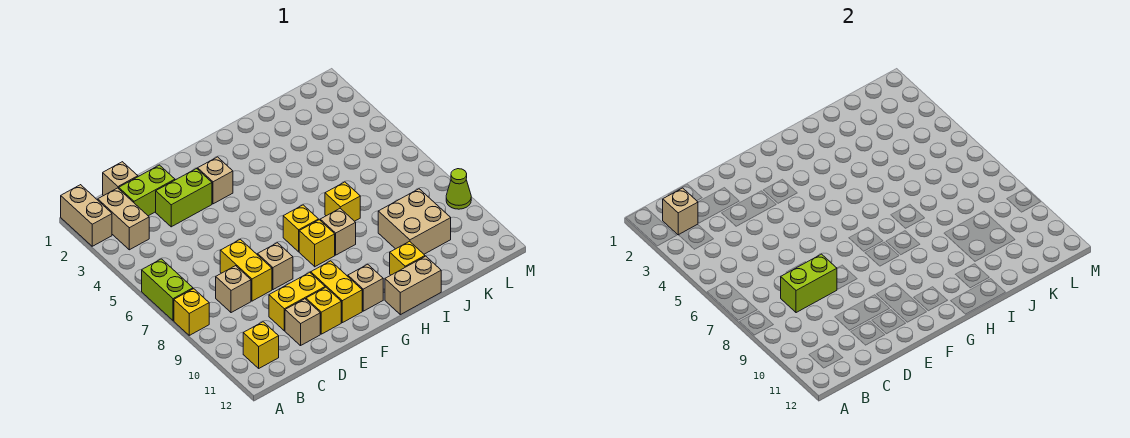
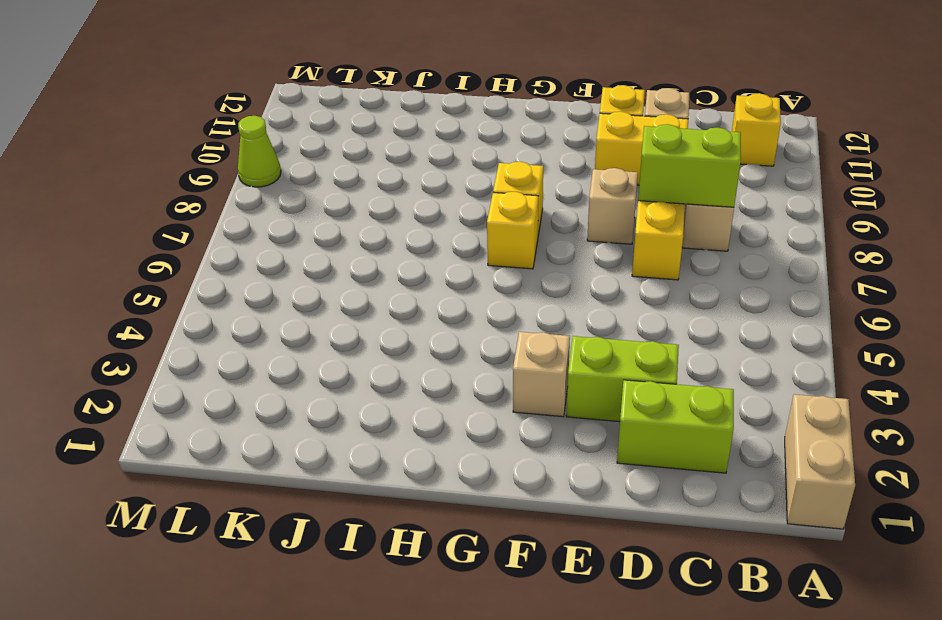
none -> lime brick A6:A7 level 1
none -> yellow brick A8 level 1
none -> tan brick B2:B3 level 1

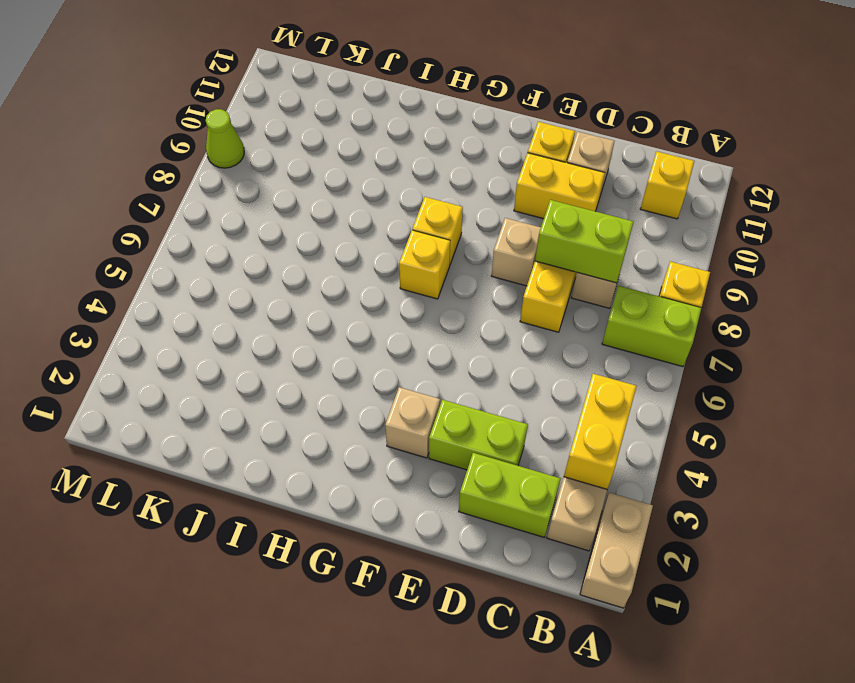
lime brick A7:B7 level 1 -> lime brick A6:A7 level 1
yellow brick B3:B4 level 2 -> yellow brick F10:F11 level 1
none -> tan brick C1 level 1
none -> tan brick G11 level 1
none -> tan brick H8 level 1

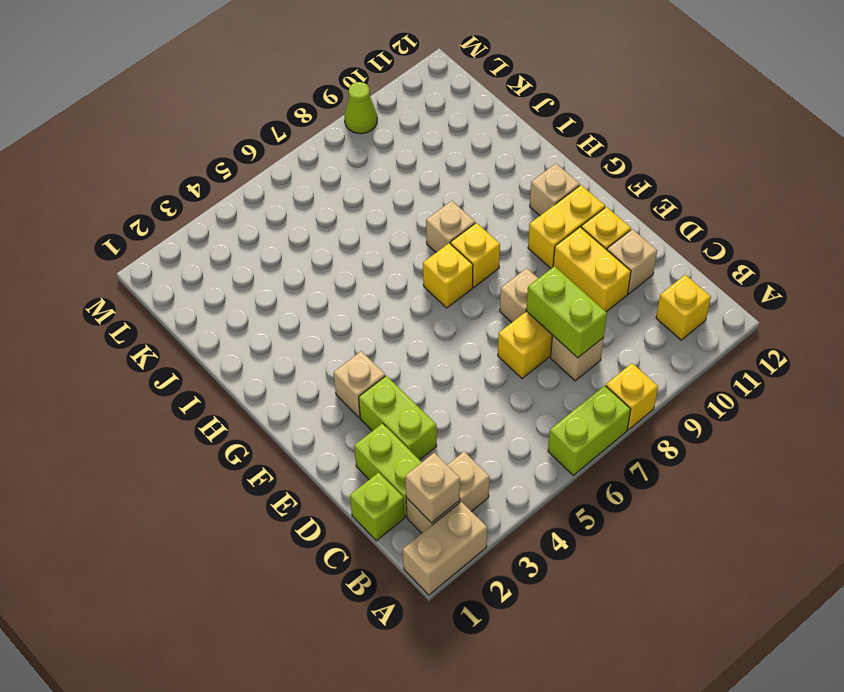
lime brick C1 level 1 -> tan brick C1 level 1
none -> tan brick H12:I12 level 1
none -> yellow brick I7 level 1
none -> yellow brick I11 level 1

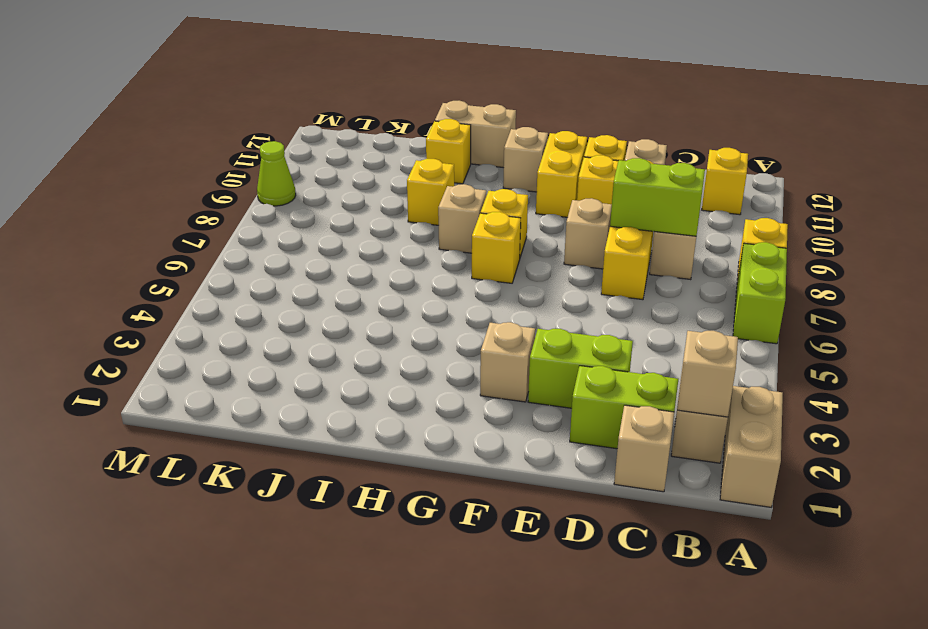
yellow brick I9 level 1 -> yellow brick I7 level 1
none -> tan brick J9:K10 level 1

